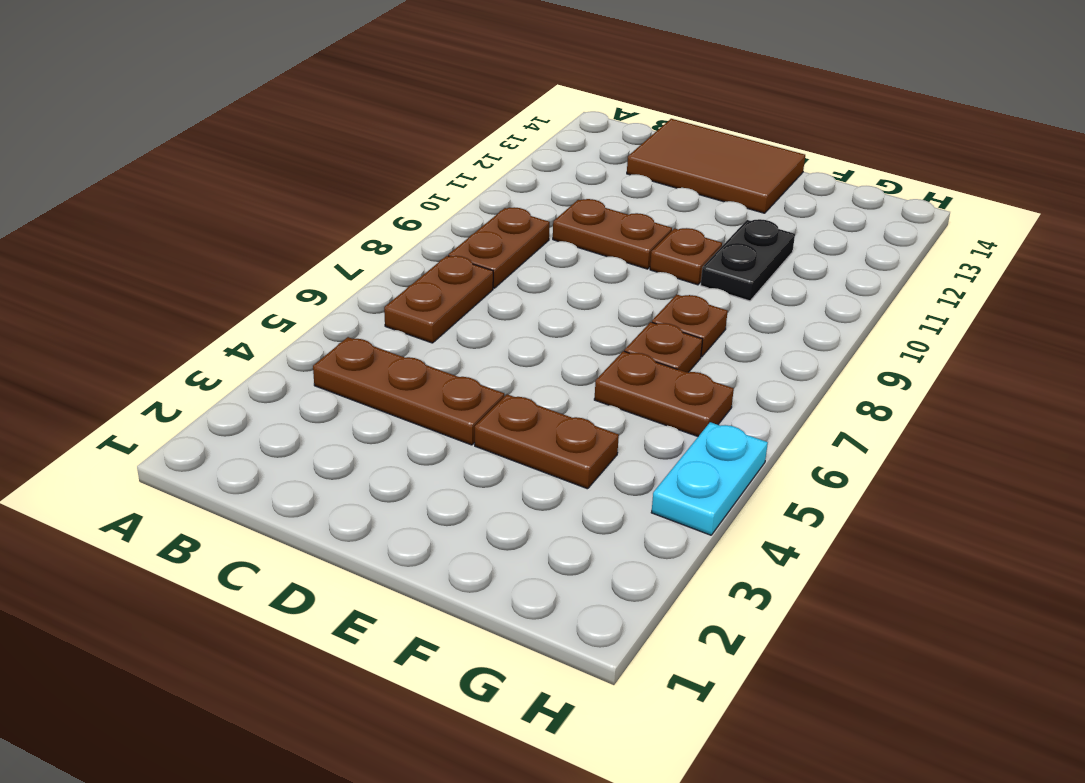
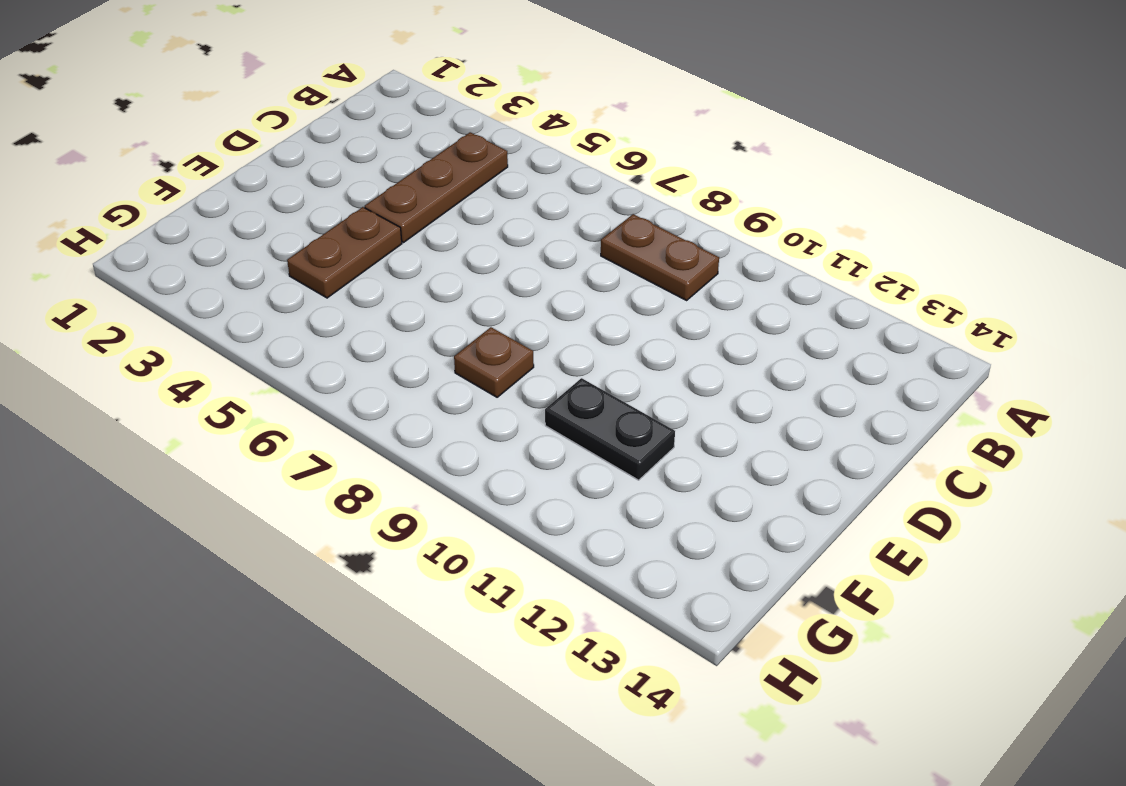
none -> brown plate B6:B7 level 1
none -> brown plate C10:D10 level 1
none -> brown tile C13:E14 level 1

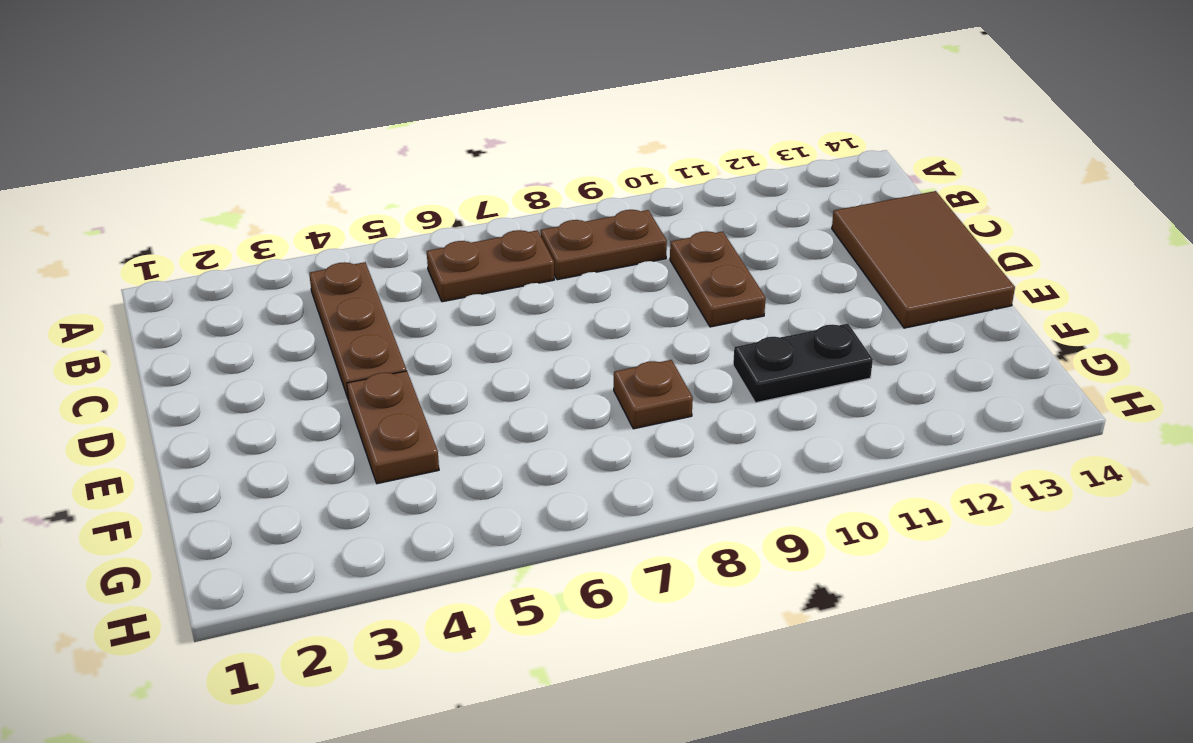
none -> brown plate E10 level 1
none -> brown plate F6:G6 level 1
none -> brown plate F7 level 1

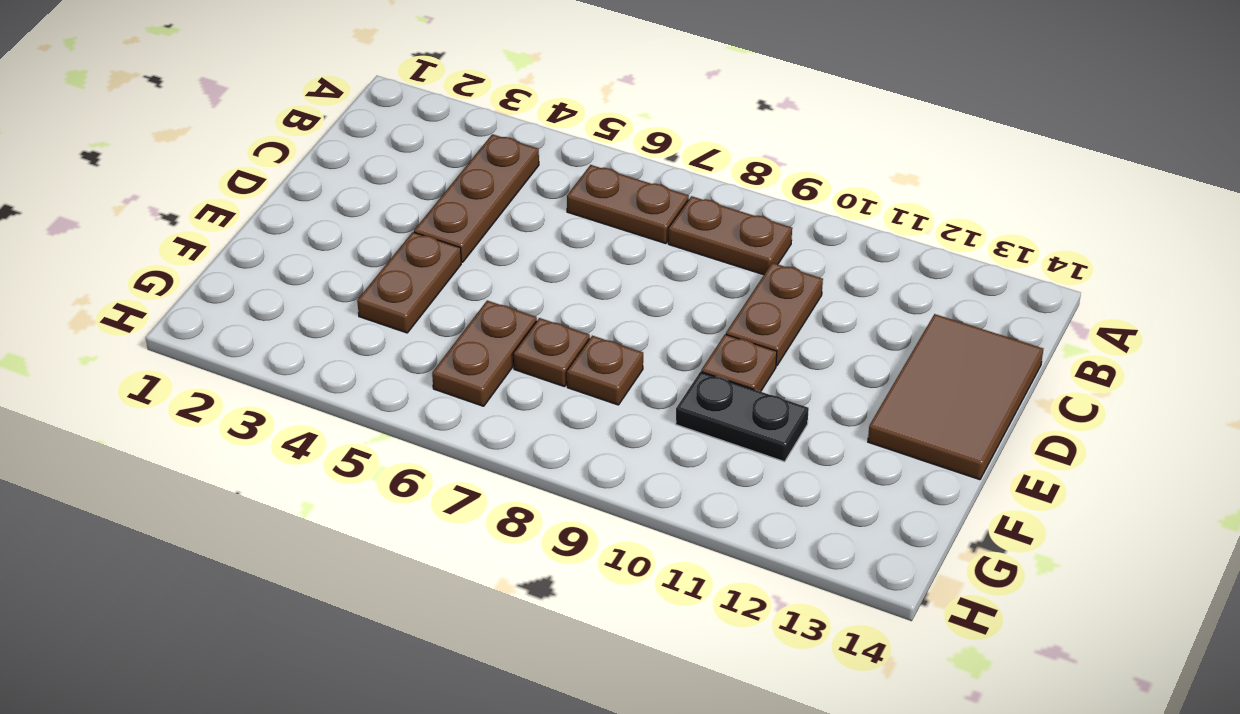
none -> cyan plate H4:H5 level 1

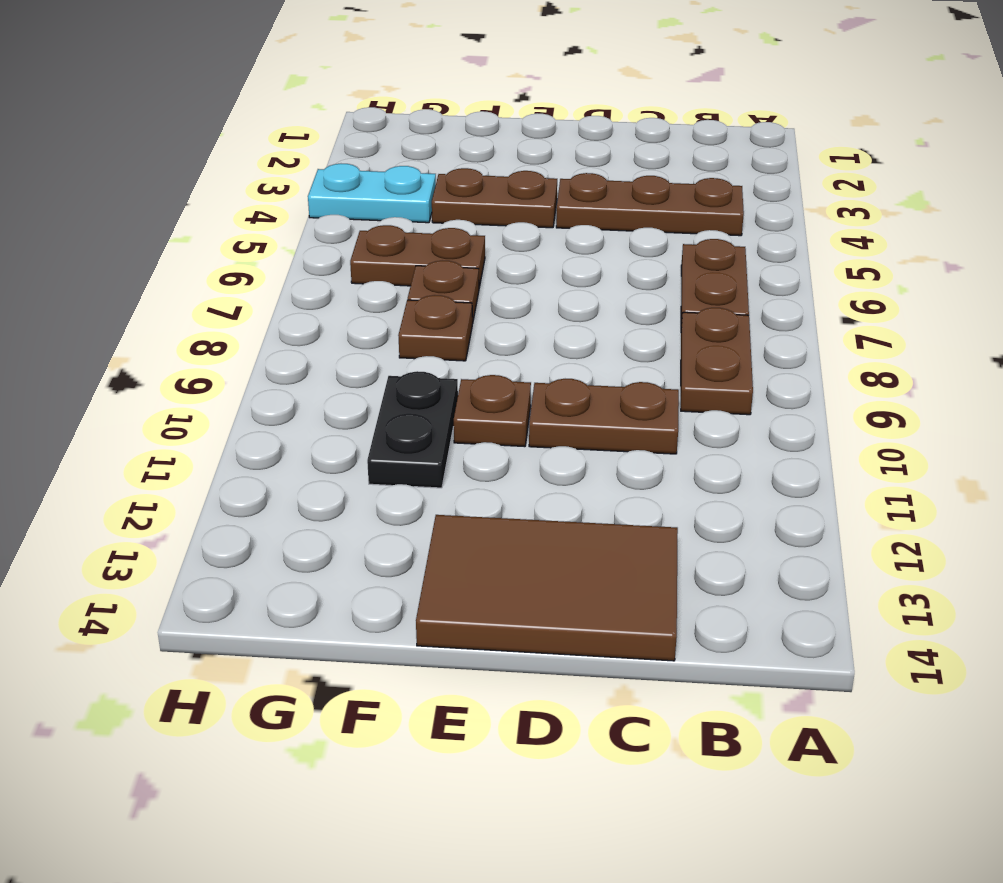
cyan plate G4:H4 level 1 -> cyan plate H4:H5 level 1

